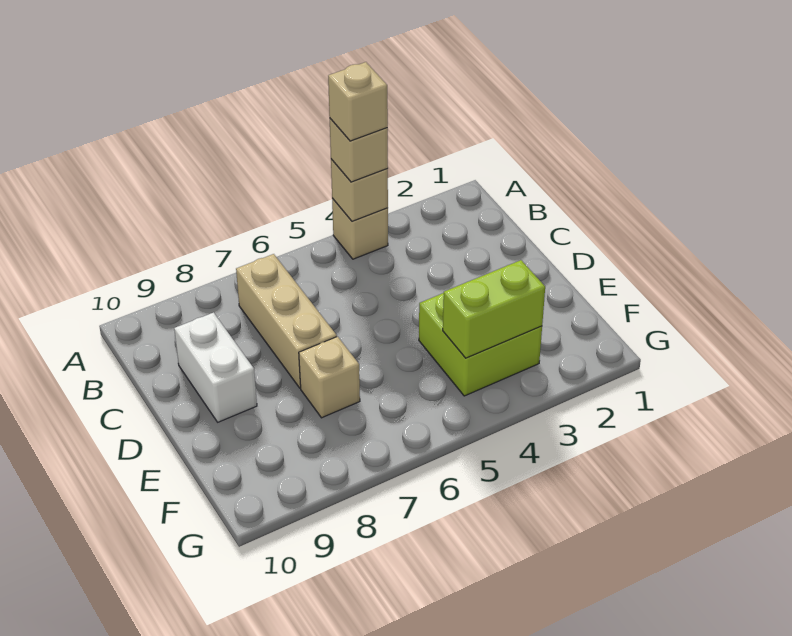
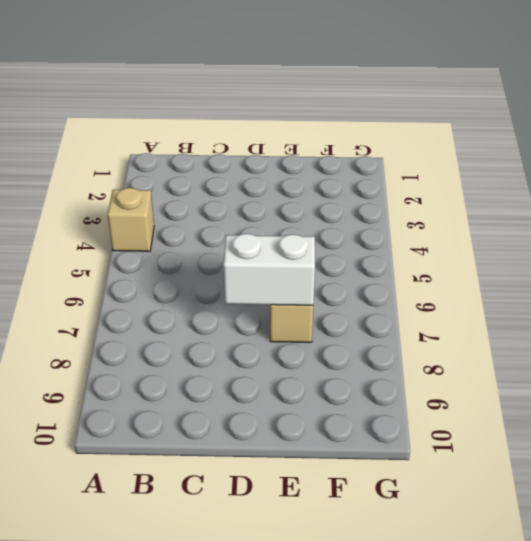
white brick D7:E7 level 2 -> white brick C9:D9 level 1
none -> tan brick B7:D7 level 1
none -> lime brick E3:F4 level 1

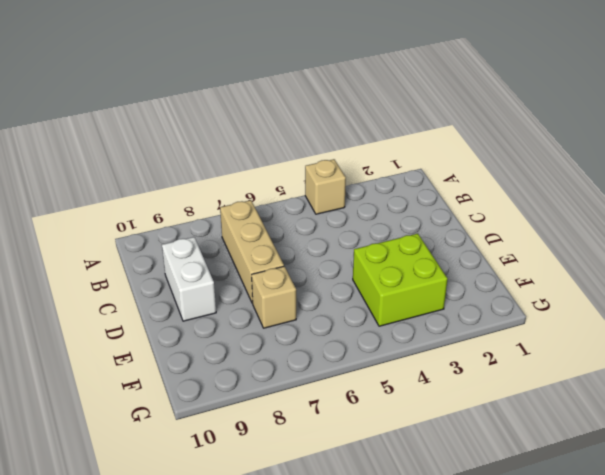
none -> tan brick A4 level 2
none -> lime brick F3:F4 level 2

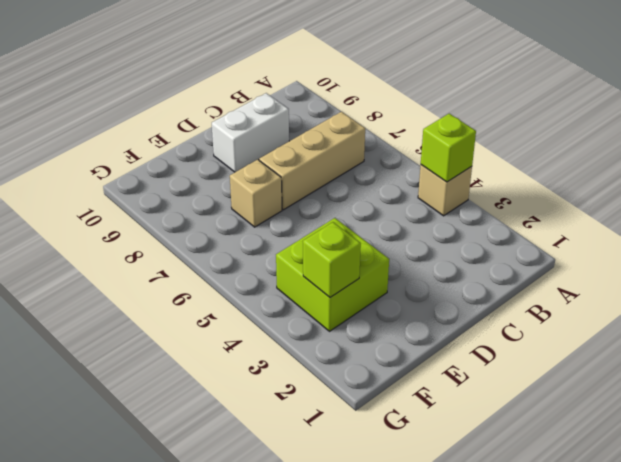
lime brick A4 level 2 -> tan brick A4 level 2
lime brick F3 level 2 -> lime brick F3:F4 level 2
none -> tan brick A4 level 3
none -> tan brick A4 level 4

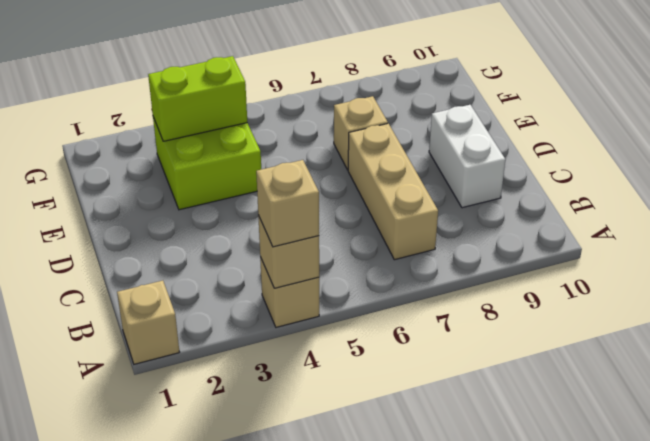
tan brick A1 level 1 -> tan brick A4 level 4

